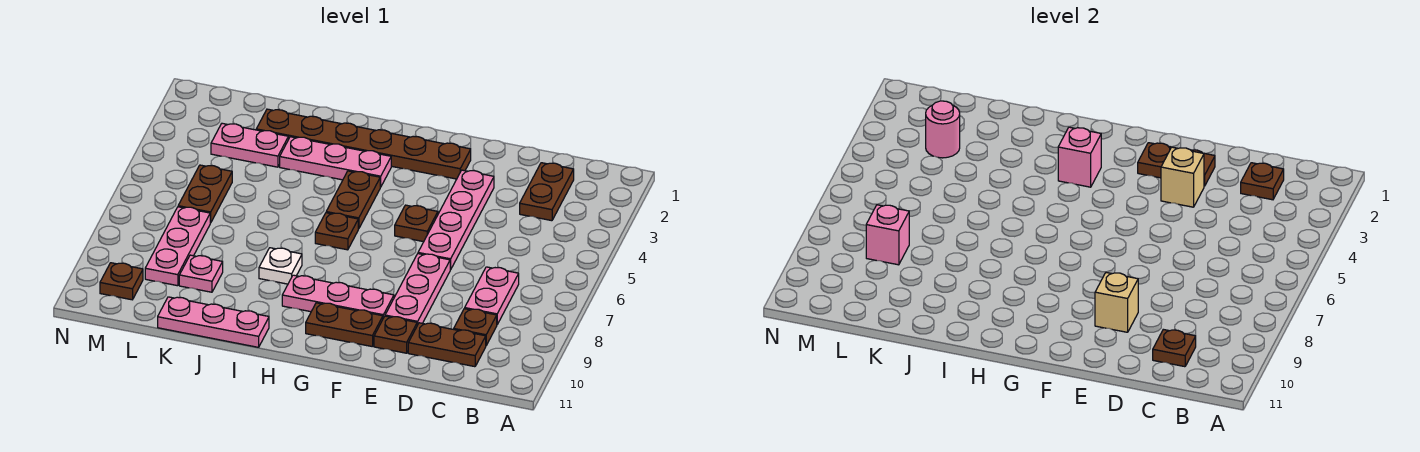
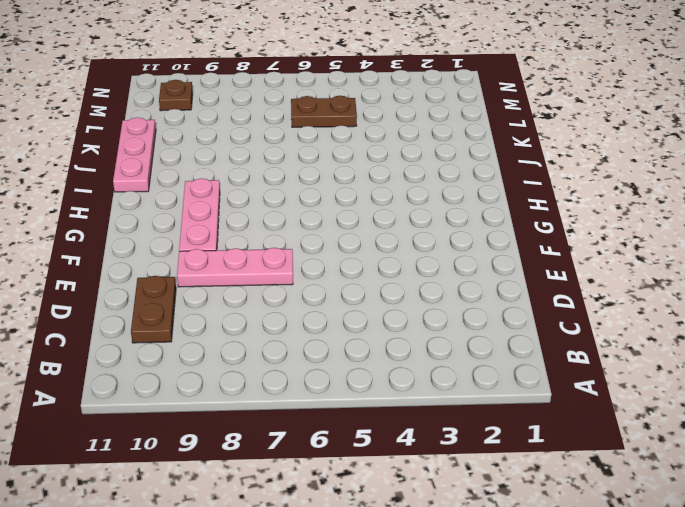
none -> brown plate C2:C3 level 1
none -> pink plate C7:C8 level 1
none -> brown plate C9 level 1

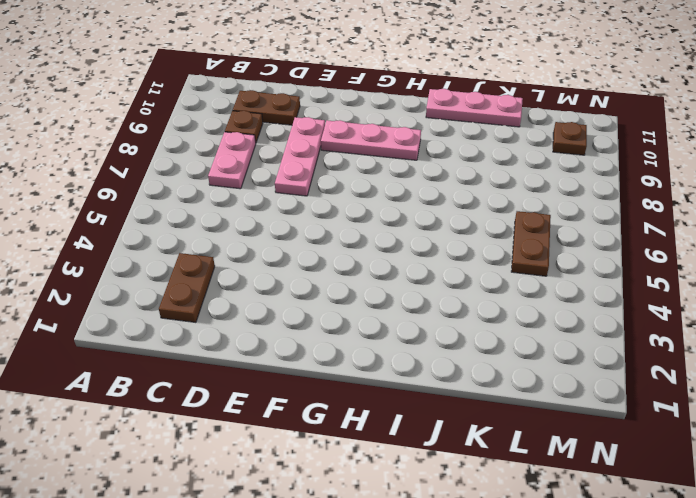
none -> pink plate E3:E6 level 1
none -> brown plate E10 level 1
none -> brown plate F2:K2 level 1

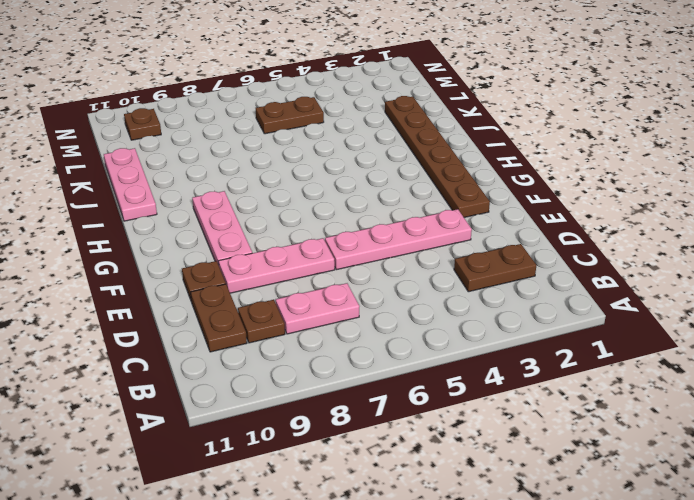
none -> brown plate F5 level 1
none -> brown plate F10:G10 level 1
none -> pink plate H3:J3 level 1

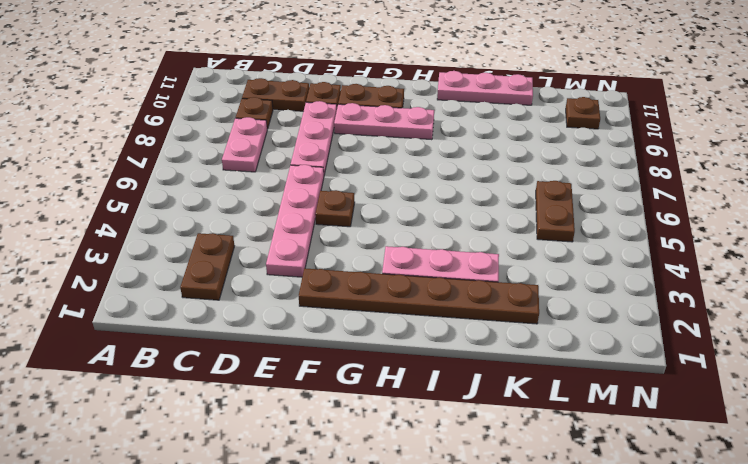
none -> brown plate H4:H5 level 1
none -> brown plate H6 level 1
none -> white plate I8 level 1

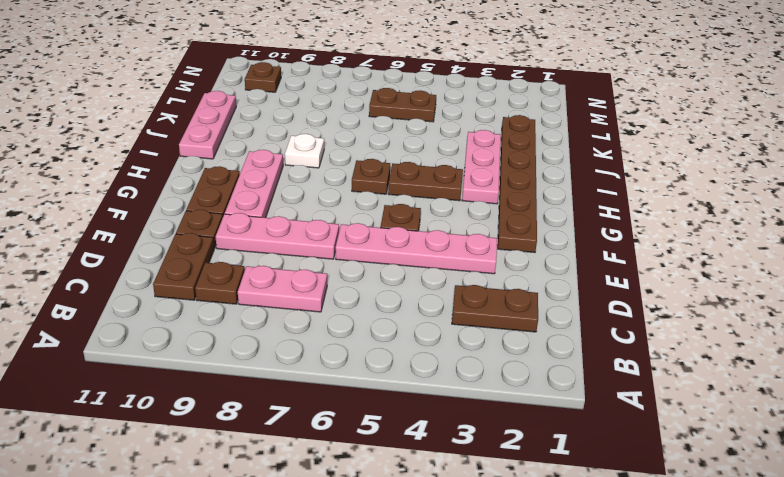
none -> pink plate K3:L3 level 1
none -> pink plate K9 level 1
none -> pink plate L7:L9 level 1

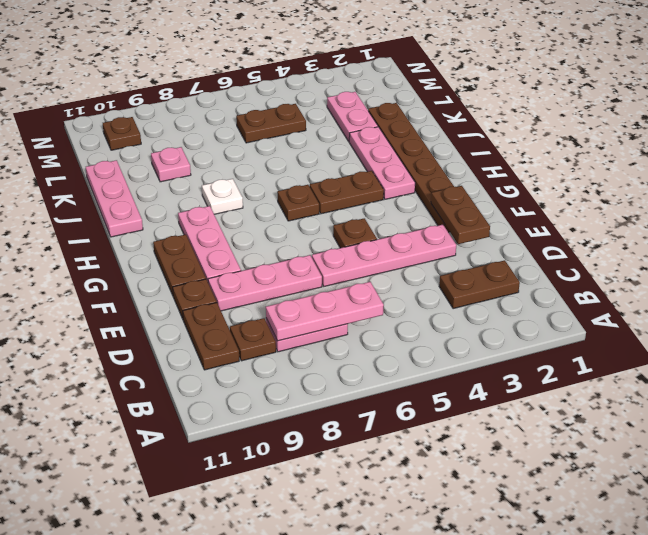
pink plate C6:C8 level 2 -> pink plate L7:L9 level 1
none -> brown plate C2 level 2
none -> brown plate C10 level 2
none -> tan brick E3 level 2

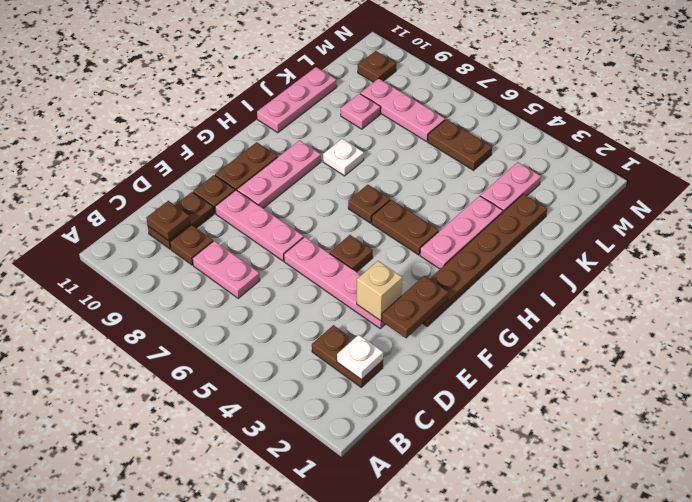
white plate C2 level 2 -> brown plate C2 level 2
none -> tan brick E9 level 2
none -> pink brick H3 level 2
none -> pink round brick L3 level 2

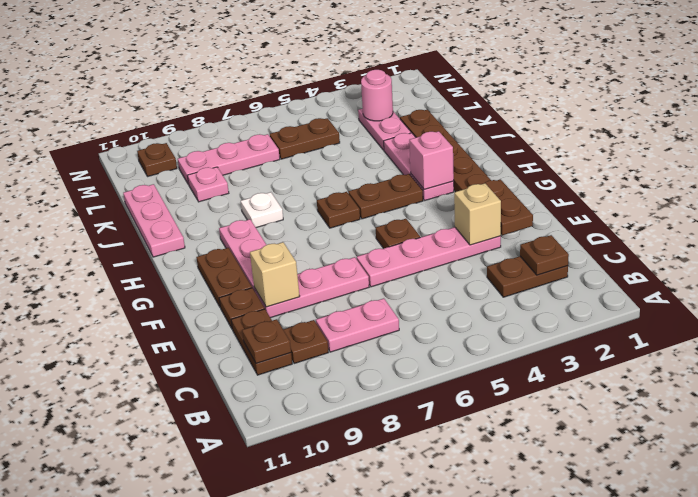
none -> pink brick L8 level 2

